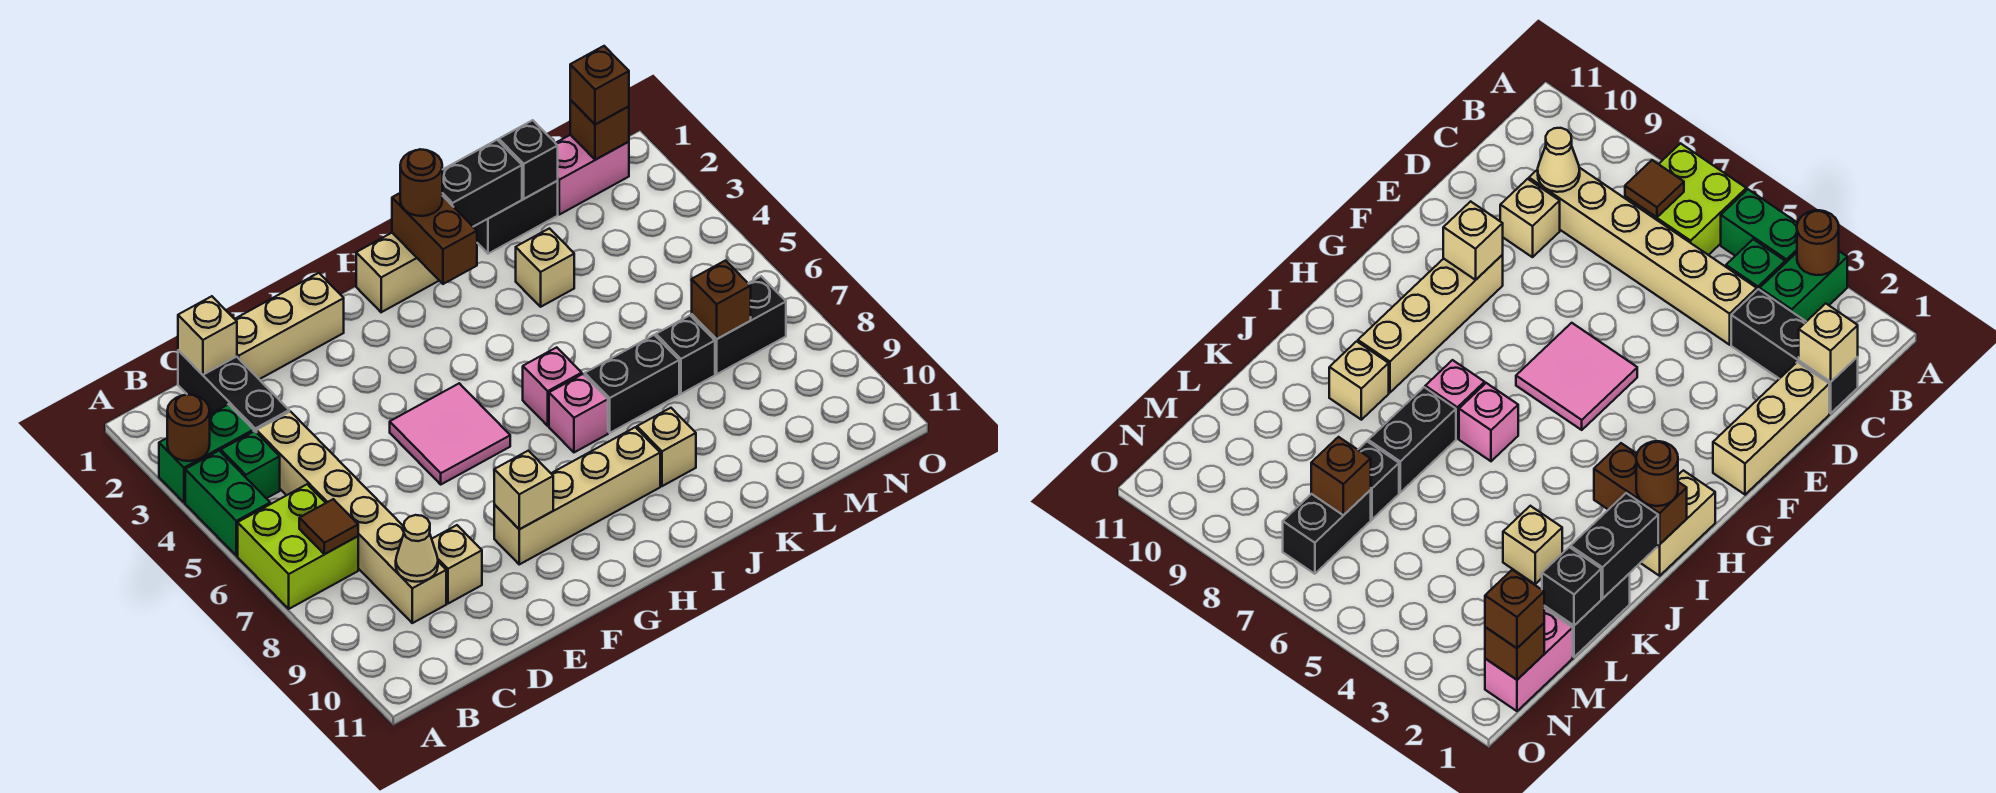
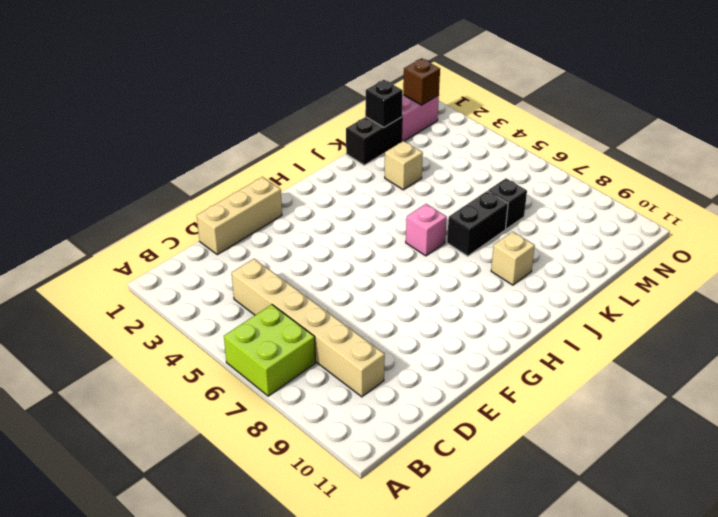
none -> green brick A3:B3 level 1
none -> green brick A4:A5 level 1
none -> green brick B4 level 1
none -> black brick C1:C3 level 1

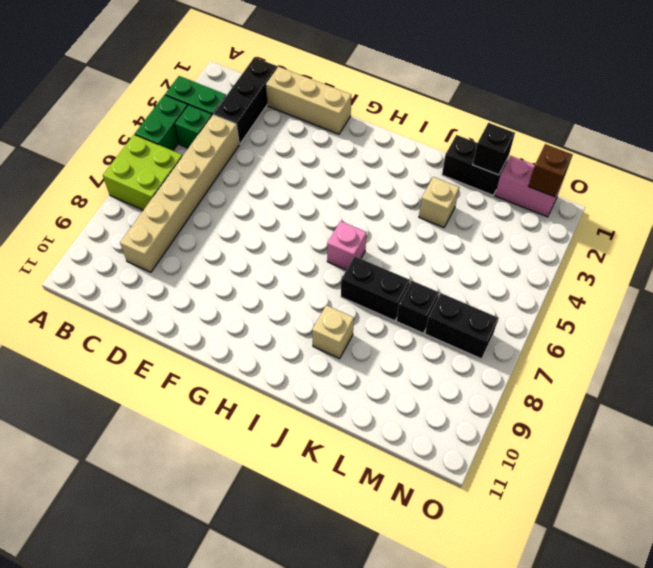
none -> tan brick D9 level 1
none -> pink tile F5:G6 level 1
none -> tan brick F9:I9 level 1
none -> tan brick H1:I1 level 1

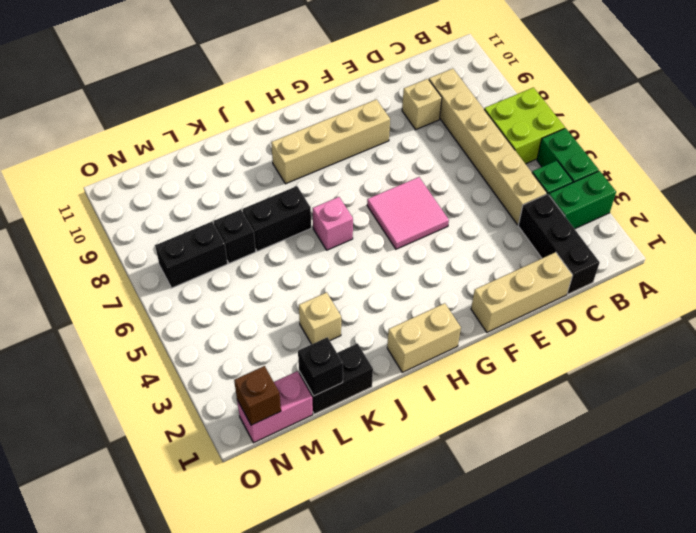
none -> pink brick I7 level 1
none -> tan brick J9 level 1
none -> brown round brick A3 level 2
none -> brown tile B7 level 2

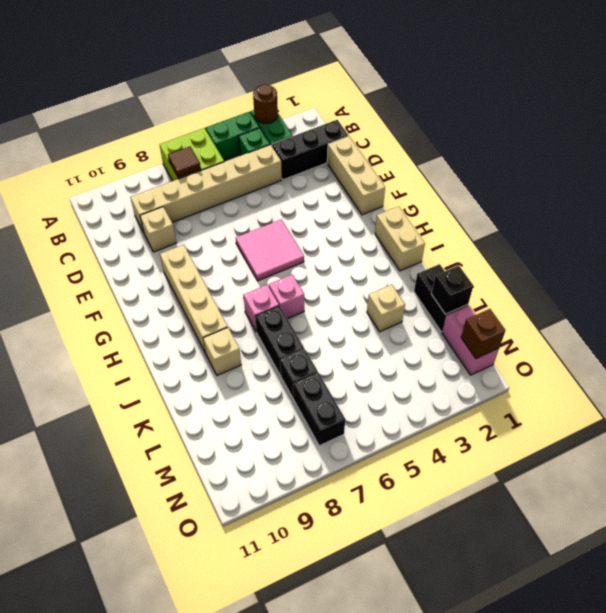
none -> tan brick C1 level 2
none -> tan cone C9 level 2
none -> tan brick F9 level 2
none -> brown brick I1:I2 level 2

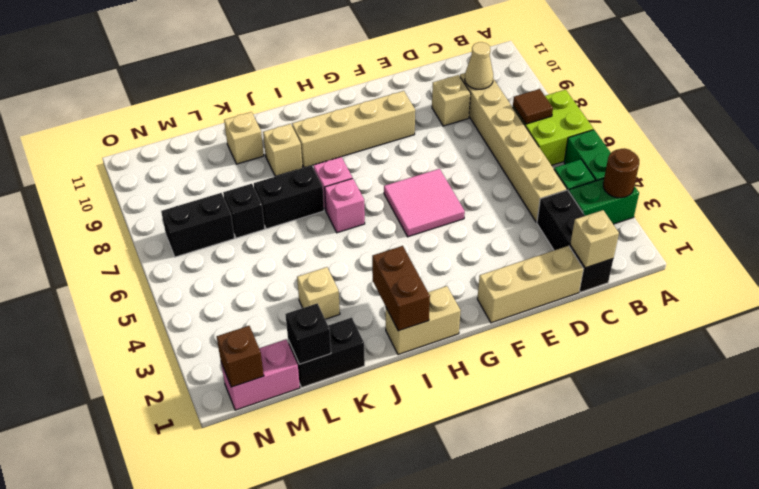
tan brick K10 level 1 -> tan brick F9 level 2
none -> black brick J1:K1 level 2
none -> brown brick M7 level 2
none -> brown round brick I1 level 3
none -> brown brick N1 level 3

